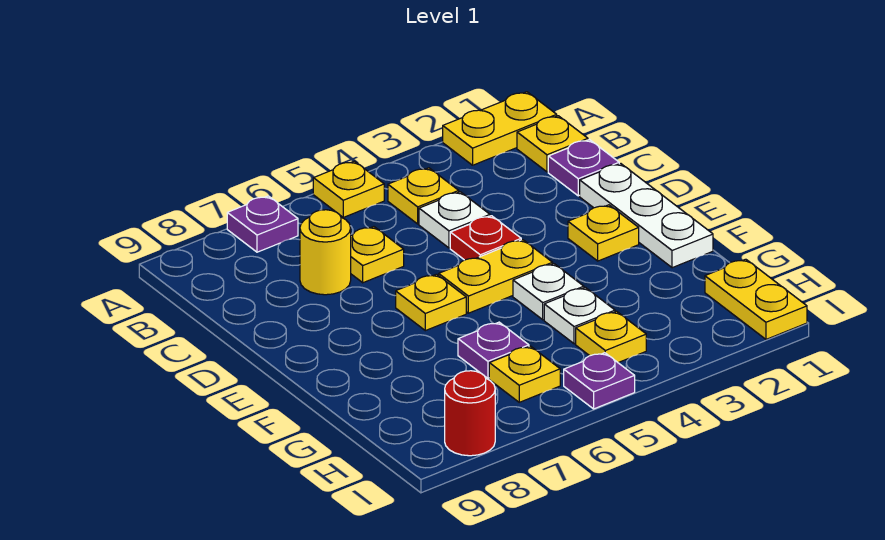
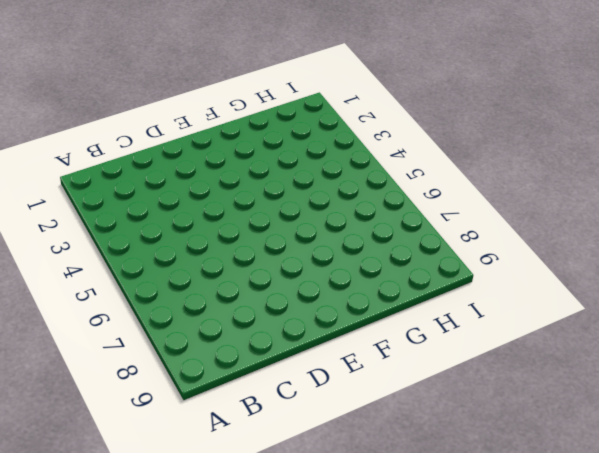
none -> yellow plate A1:A2 level 1
none -> yellow plate A5 level 1
none -> purple plate A7 level 1

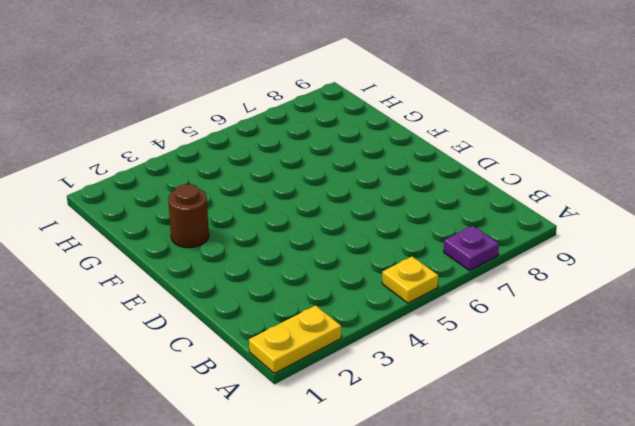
brown round brick F2 level 1 -> none
none -> yellow plate B1 level 1
none -> yellow plate B4 level 1
none -> purple plate C1 level 1

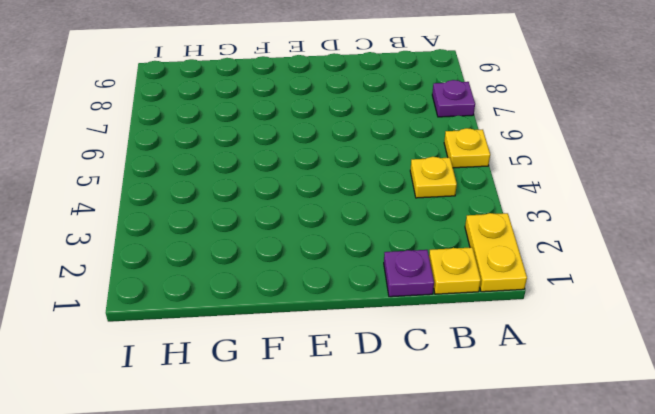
none -> white plate C4 level 1
none -> yellow plate C6 level 1
none -> yellow round brick C7 level 1

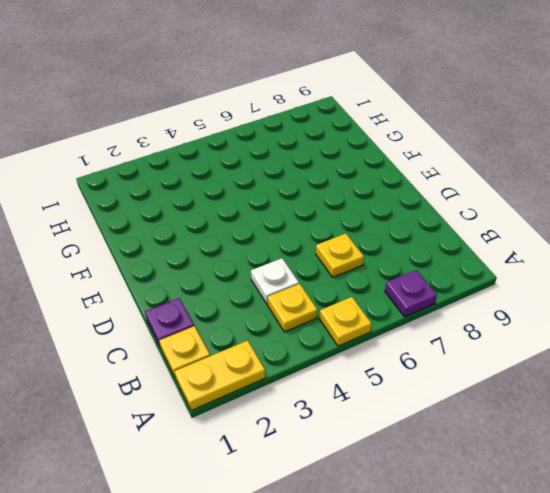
none -> yellow round brick C7 level 1
none -> white plate D1:F1 level 1
none -> red plate D4 level 1

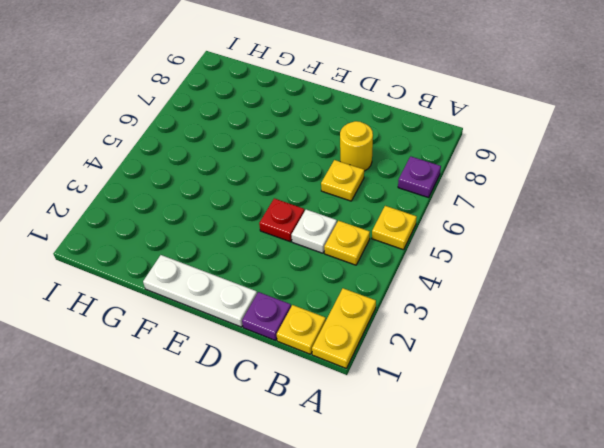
none -> yellow plate E2 level 1
none -> yellow plate E4:E5 level 1
none -> yellow plate E6 level 1

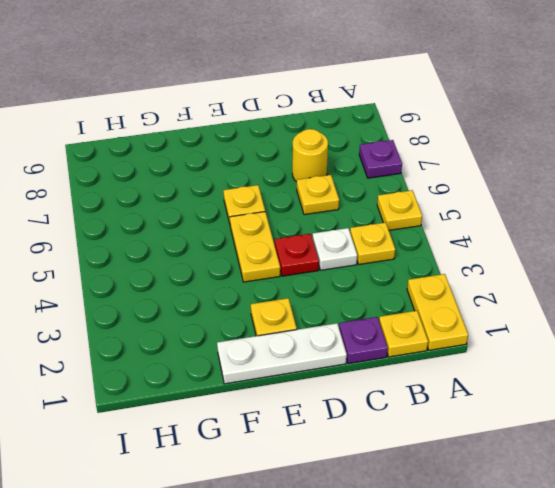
none -> white plate F4 level 1
none -> white plate G4 level 1
none -> purple plate G6 level 1

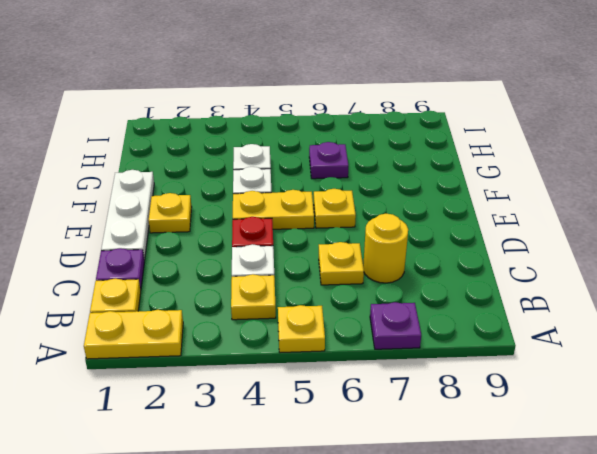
none -> yellow plate H1:I1 level 1
none -> yellow plate H4 level 1
none -> yellow plate H6 level 1

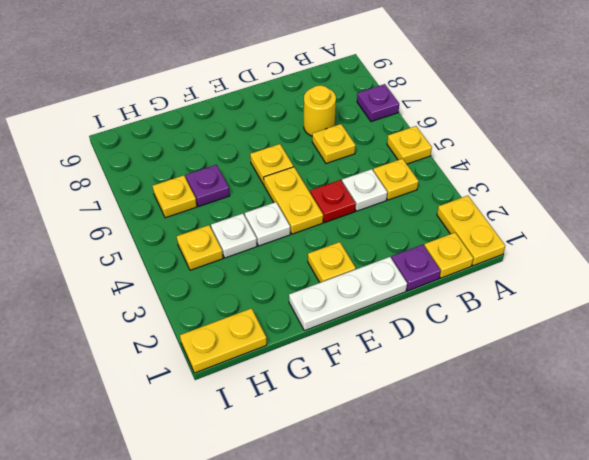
none -> purple plate I5 level 1
none -> red round brick I8 level 1

